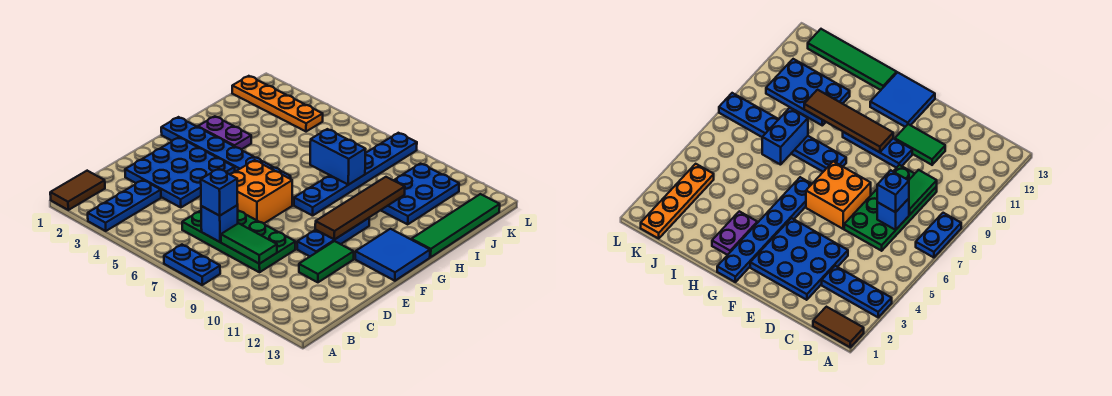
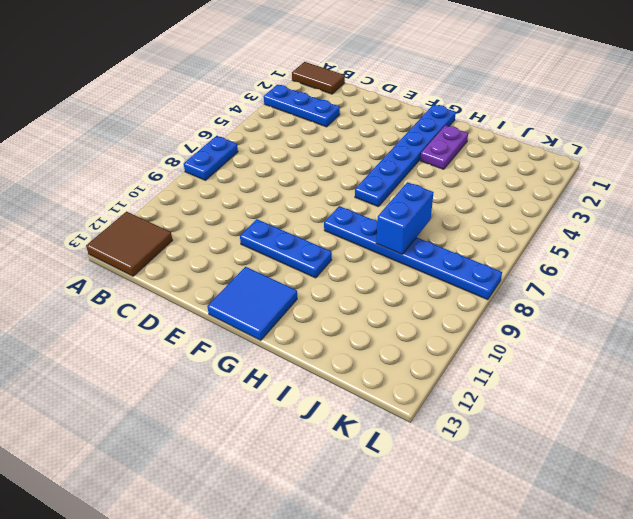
brown tile A12:B13 level 1 -> none
none -> green plate C6:D9 level 1
none -> blue plate D2:F4 level 1
none -> green tile D11:E11 level 1

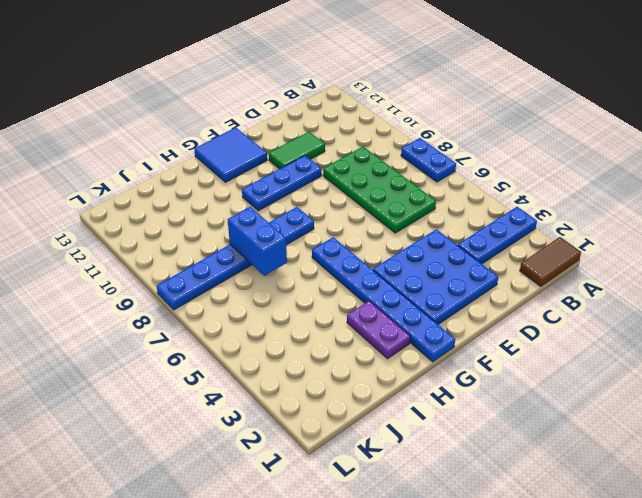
none -> orange brick E6:F7 level 1
none -> green tile H13:K13 level 1
none -> blue plate I10:K11 level 1

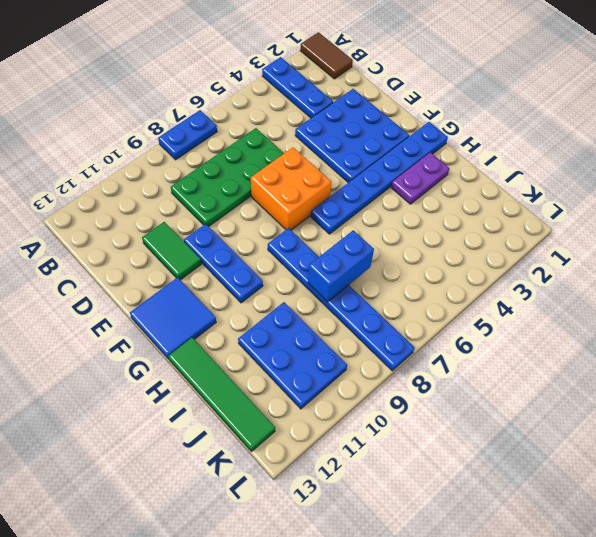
none -> orange plate K1:K4 level 1
none -> blue brick C7 level 2
none -> green tile C8:C9 level 2

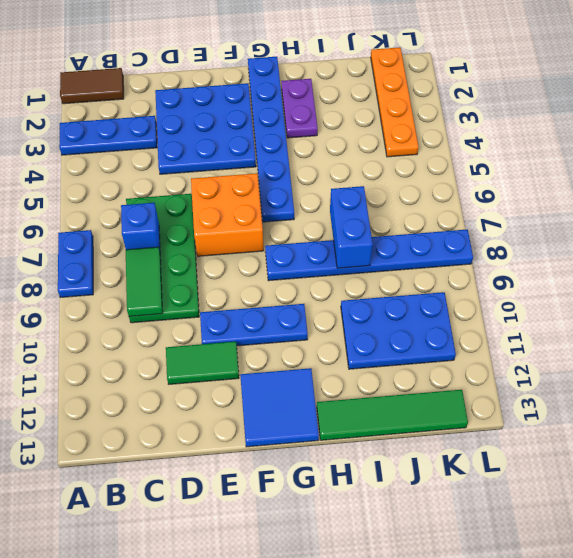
none -> brown tile F10:I10 level 2
none -> blue brick C7 level 3

